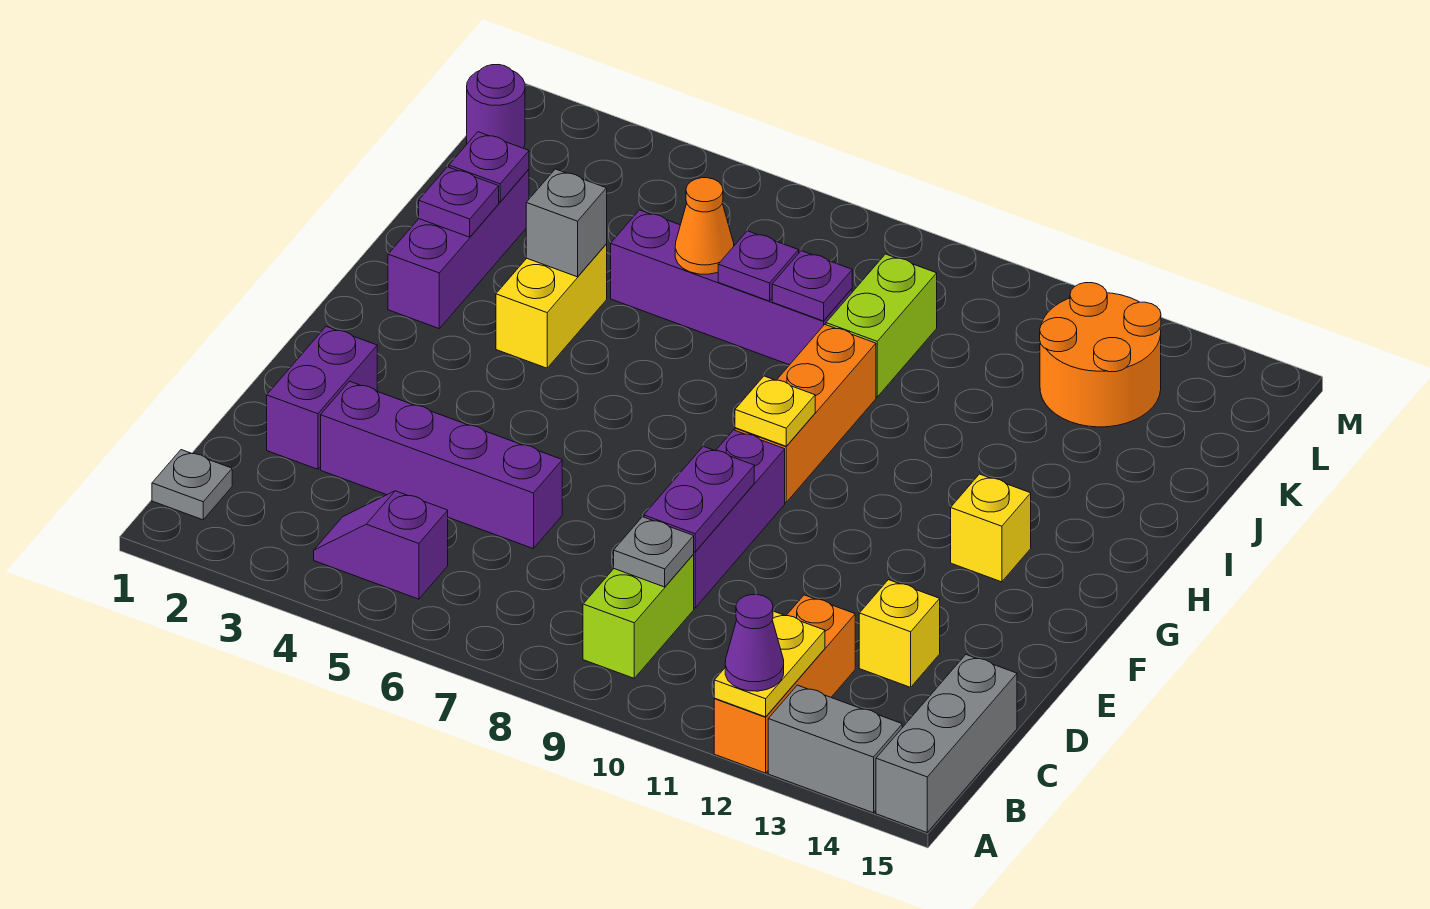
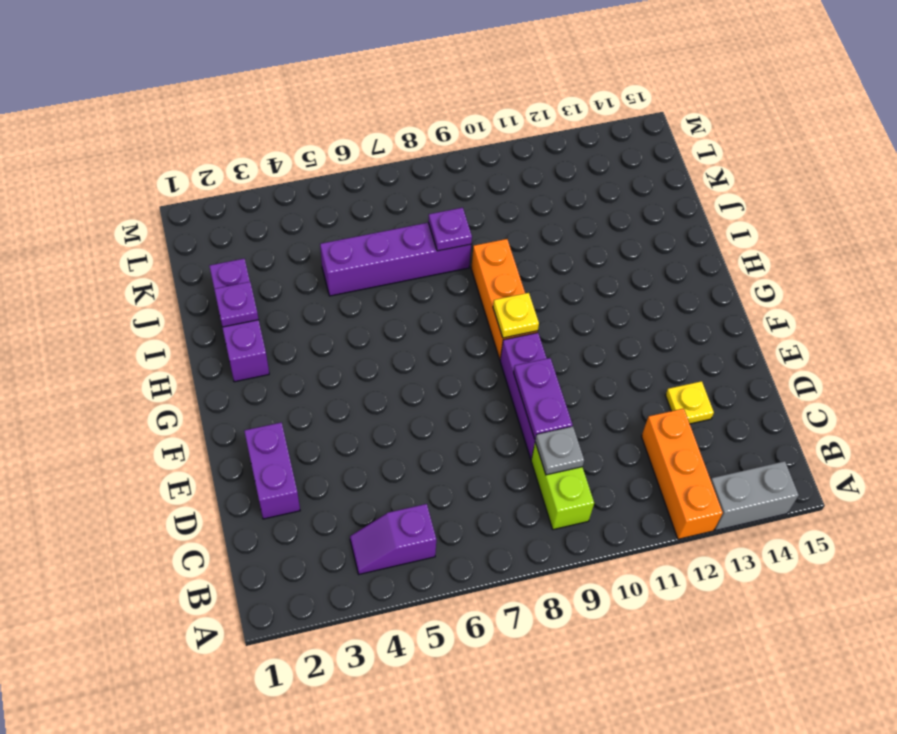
yellow plate D13 level 1 -> yellow brick D13 level 1
none -> grey brick A15:C15 level 1
none -> grey plate B1 level 1
none -> purple brick D3:D6 level 1

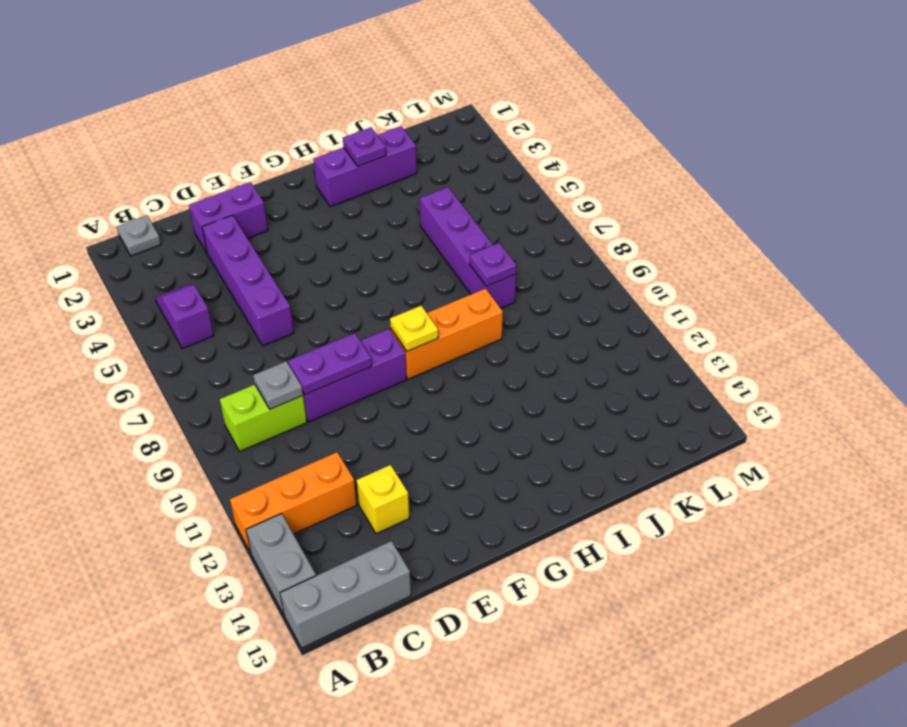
none -> yellow brick G13 level 1
none -> yellow brick H4:I4 level 1
none -> lime brick J9:K9 level 1

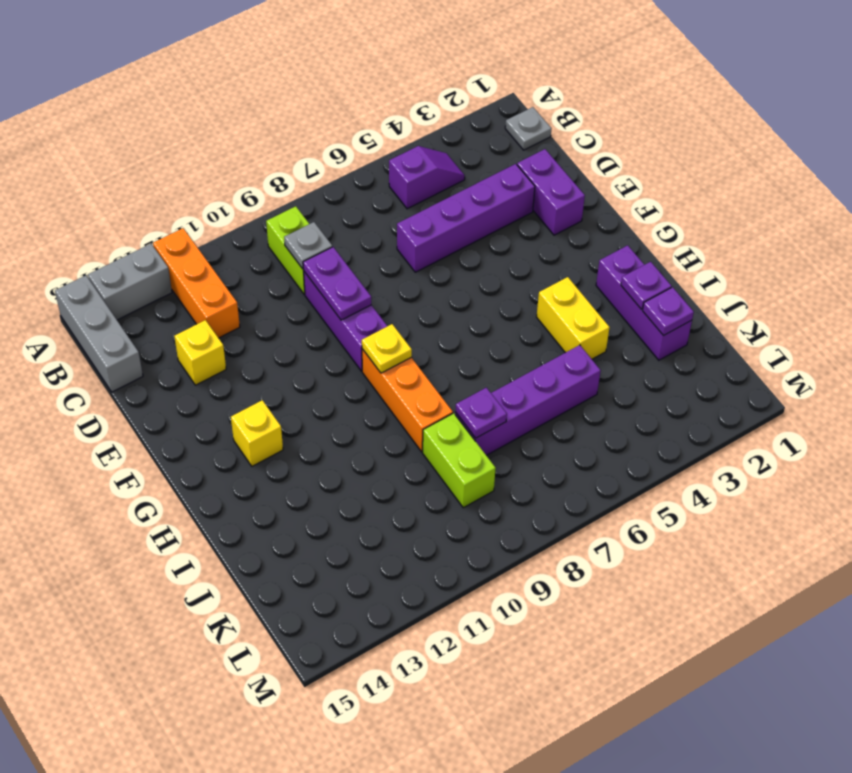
none -> orange round brick K12:L13 level 1
none -> purple round brick L1 level 1
none -> yellow plate A12:B12 level 2

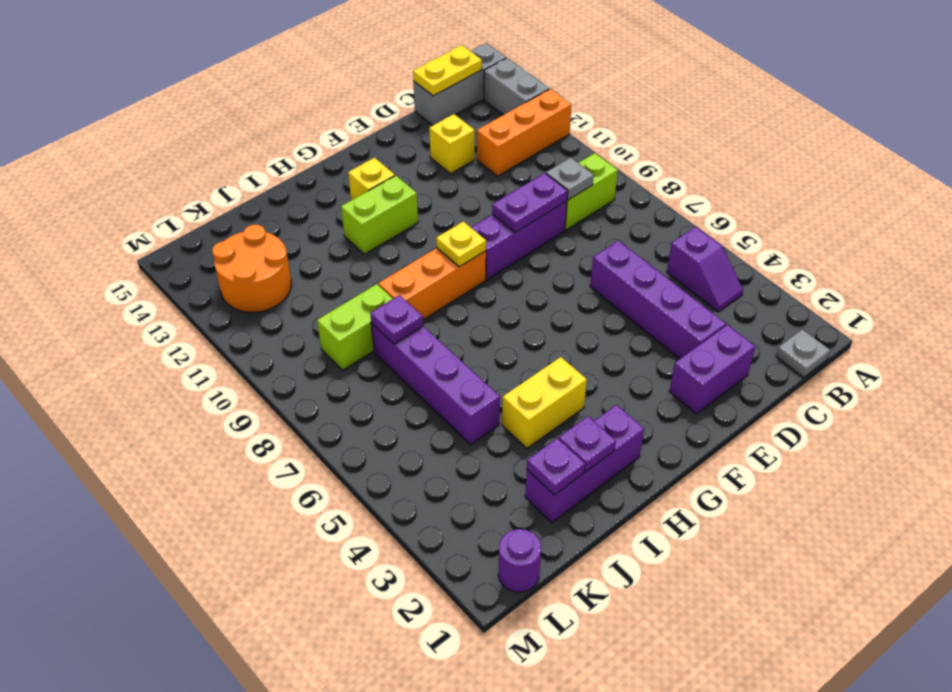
yellow plate B15:C15 level 2 -> yellow plate A12:B12 level 2
lime brick G12:H12 level 1 -> none
none -> grey brick I4 level 2
none -> orange cone J6 level 2
none -> purple plate J7 level 2

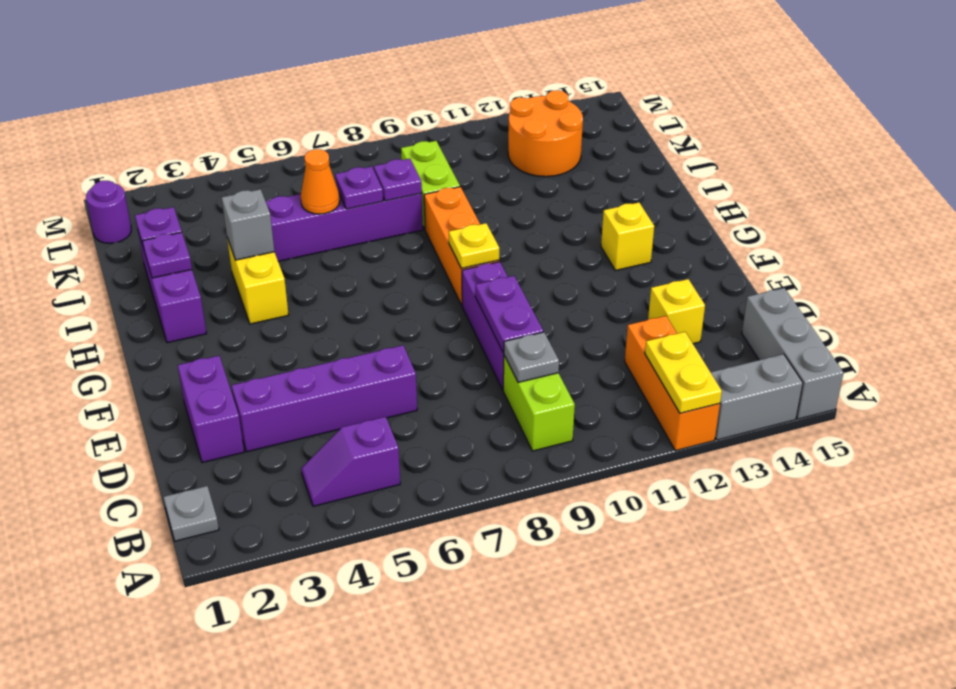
none -> purple cone A12 level 3

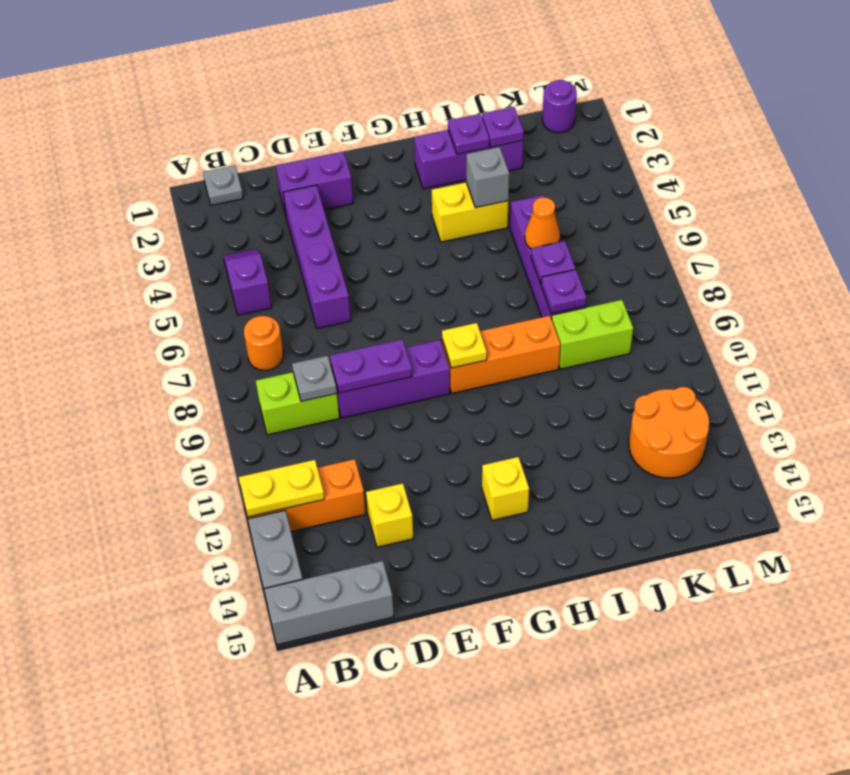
orange round brick B7 level 1 -> none
none -> purple cone A12 level 3

